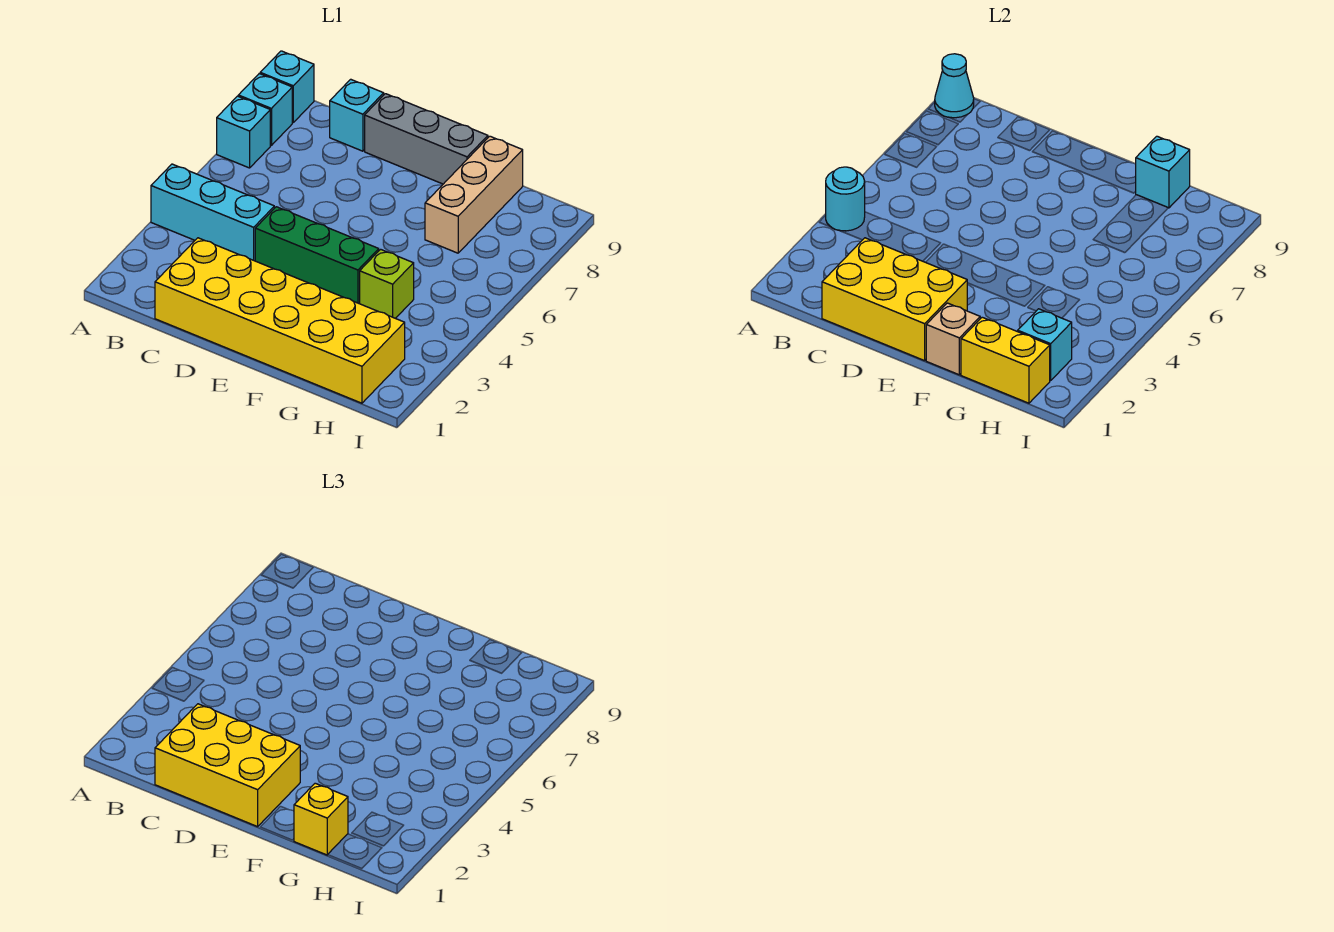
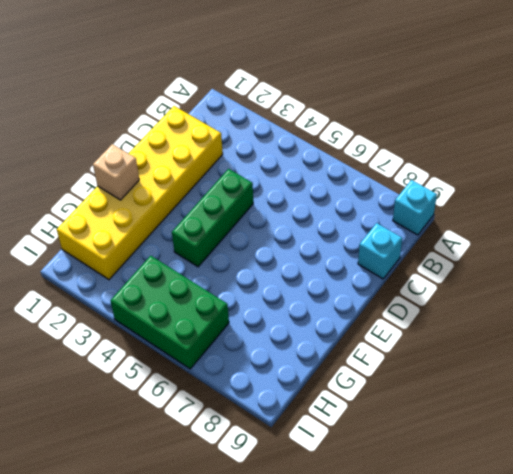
green brick H4:I6 level 1 -> none
none -> cyan brick A4:C4 level 1
none -> cyan brick A7 level 1
none -> cyan brick A8 level 1

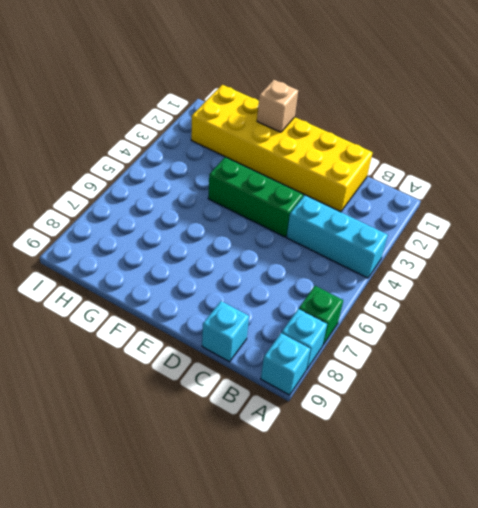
green brick A7 level 1 -> cyan brick A7 level 1
none -> grey brick D9:F9 level 1
none -> lime brick G4 level 1
none -> tan brick G7:G9 level 1

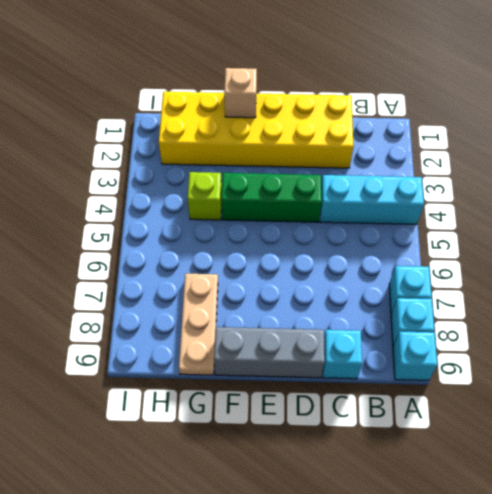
tan plate G7:G9 level 1 -> tan brick G7:G9 level 1
none -> cyan round brick A4 level 2
none -> cyan cone A9 level 2
none -> yellow brick C1:E2 level 2

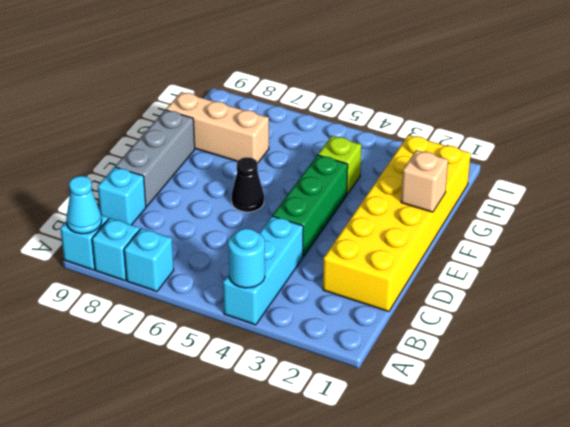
black cone E6 level 1 -> none
none -> yellow brick C1:E2 level 2
none -> yellow brick G1:H1 level 2
none -> cyan brick G9 level 2

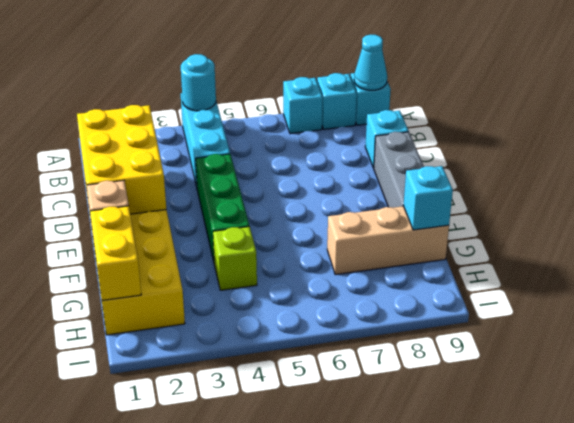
none -> cyan brick H2 level 2
none -> yellow brick C1:E2 level 3
none -> yellow brick G1 level 3

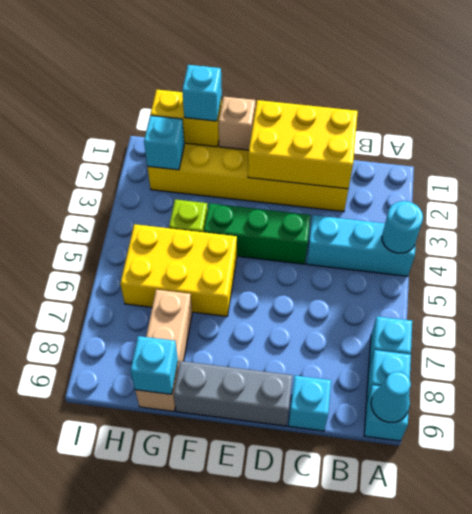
yellow brick F5:H6 level 1 -> yellow brick C1:E2 level 3
cyan brick G1 level 3 -> yellow brick G1 level 3

